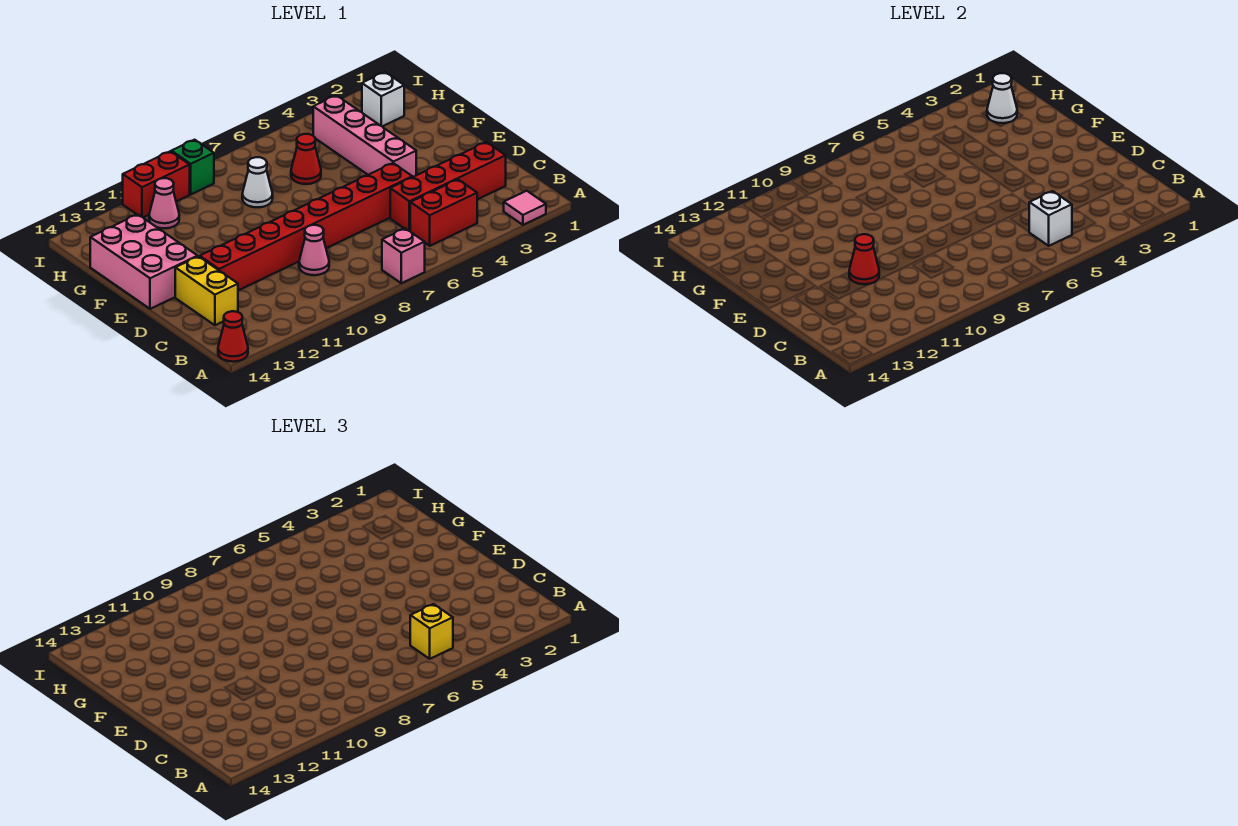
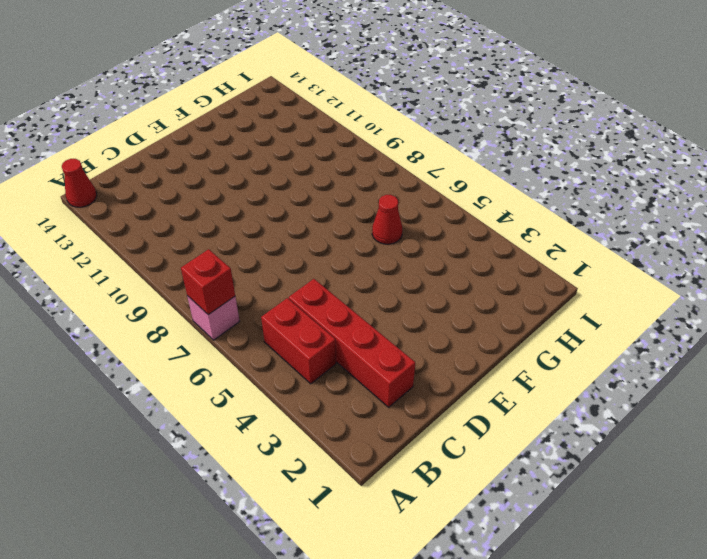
red brick A7 level 2 -> none
none -> pink tile A2 level 1
none -> pink cone C9 level 1
none -> yellow brick C13:D13 level 1

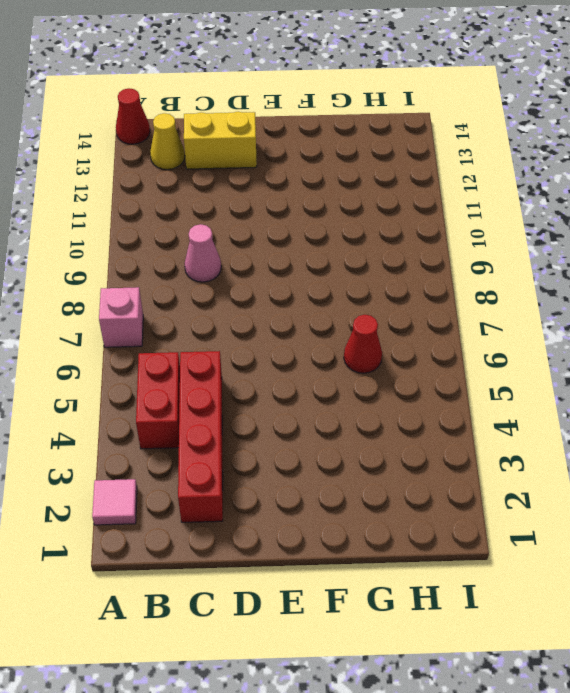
yellow cone B13 level 1 -> none
none -> red brick D5:D12 level 1
none -> pink brick E4:H4 level 1
none -> pink brick E13:G14 level 1

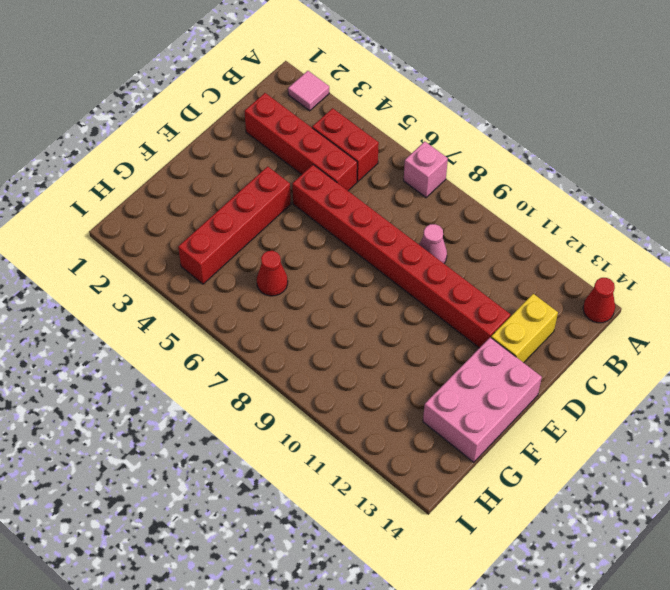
red brick E4:H4 level 1 -> pink brick E4:H4 level 1
none -> white cone G8 level 1
none -> white brick H2 level 1
none -> pink cone H11 level 1

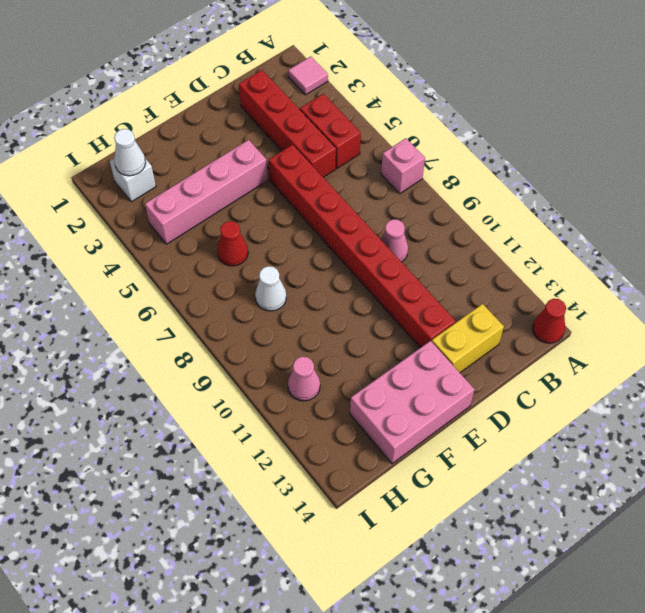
none -> green brick I9 level 1
none -> red brick I10:I11 level 1
none -> white brick B5 level 2

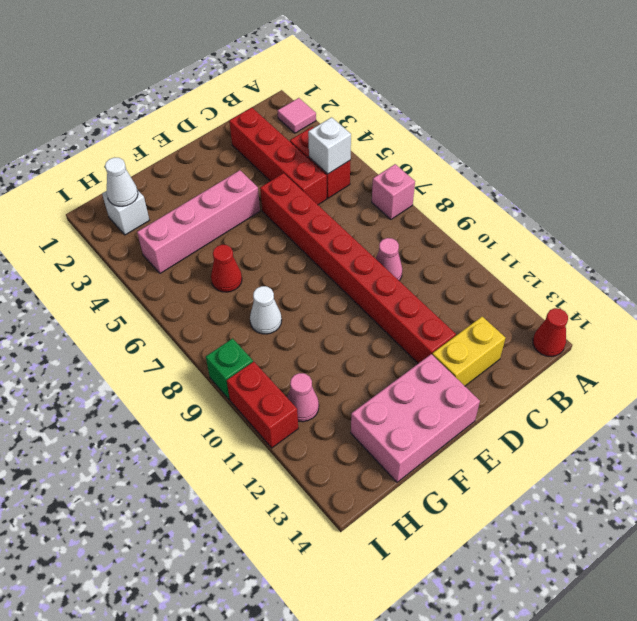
none -> red cone D11 level 2
none -> yellow brick B5 level 3

